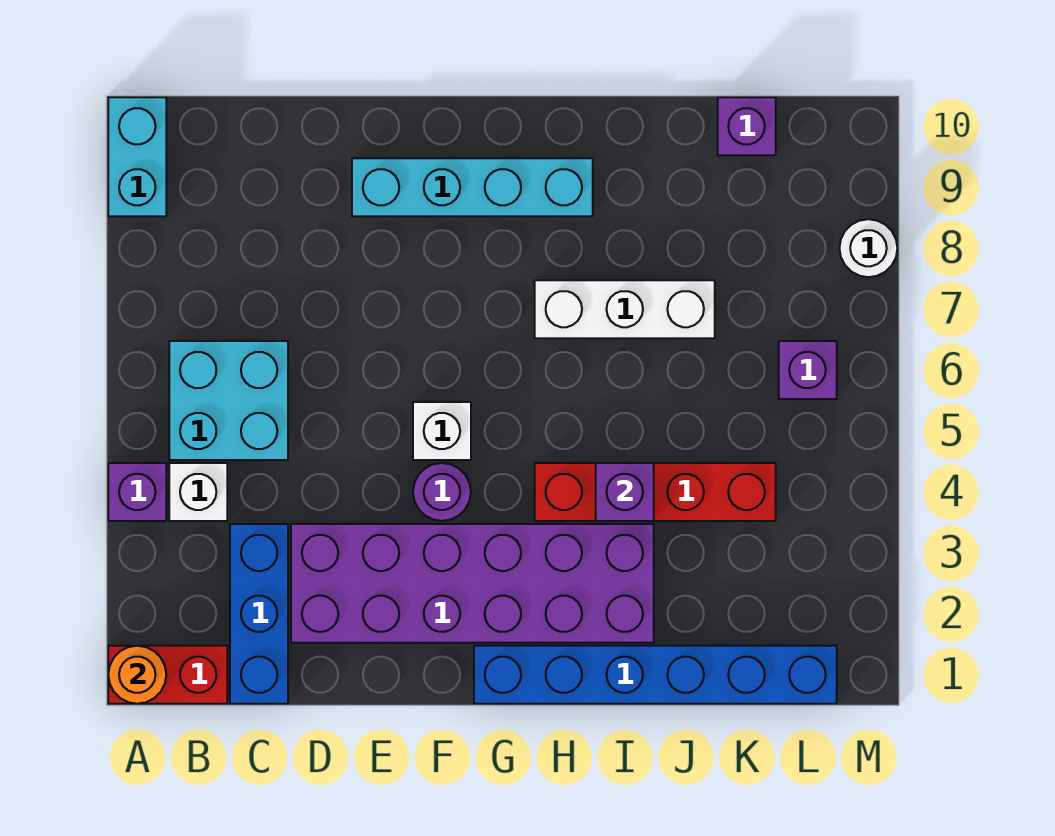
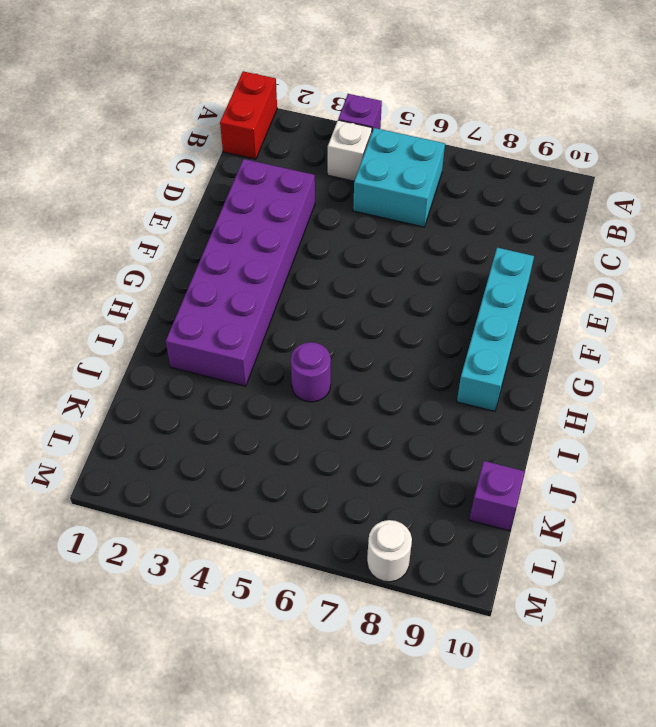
purple round brick I5 level 1 -> purple round brick F4 level 1
none -> cyan brick A9:A10 level 1
none -> blue brick C1:C3 level 1
none -> white brick F5 level 1

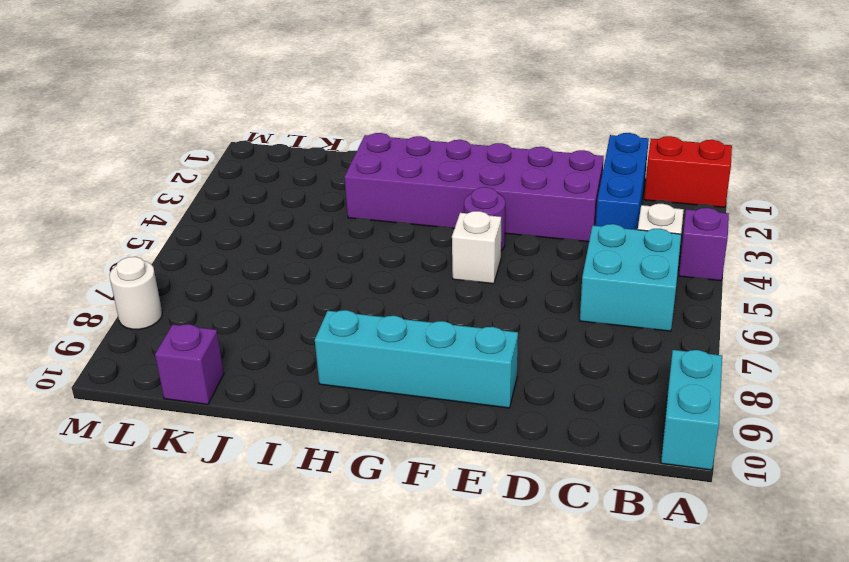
none -> blue brick G1:L1 level 1
none -> red brick H4:K4 level 1
none -> white brick H7:J7 level 1

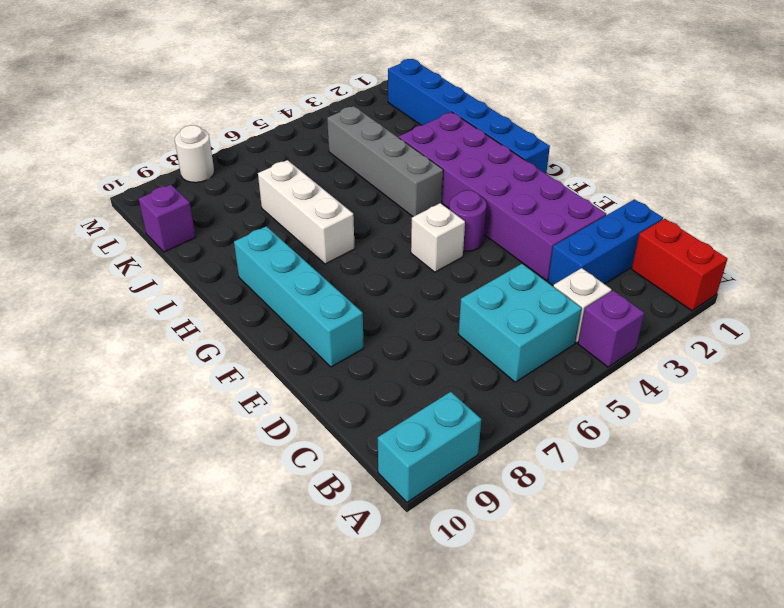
grey brick H4:K4 level 1 -> red brick H4:K4 level 1
none -> purple brick L6 level 1
none -> orange round brick A1 level 2
none -> purple brick I4 level 2

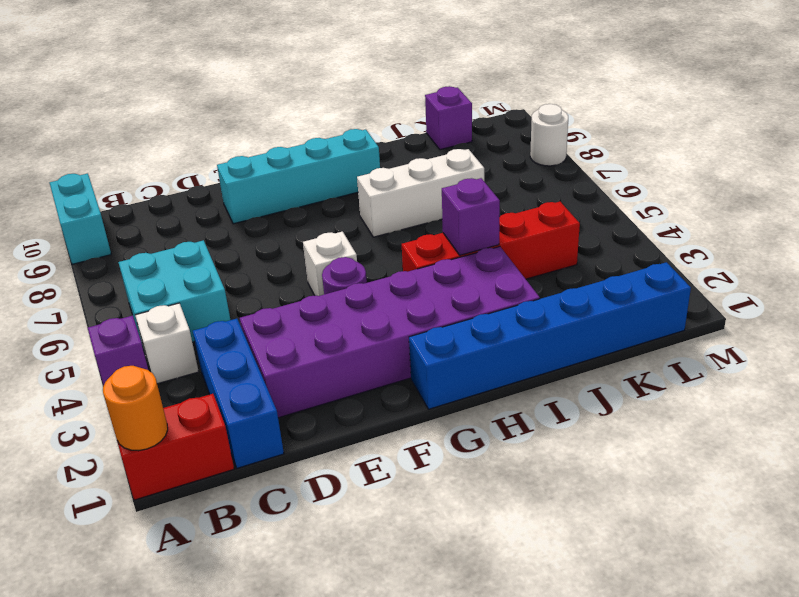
none -> purple brick L6 level 1

